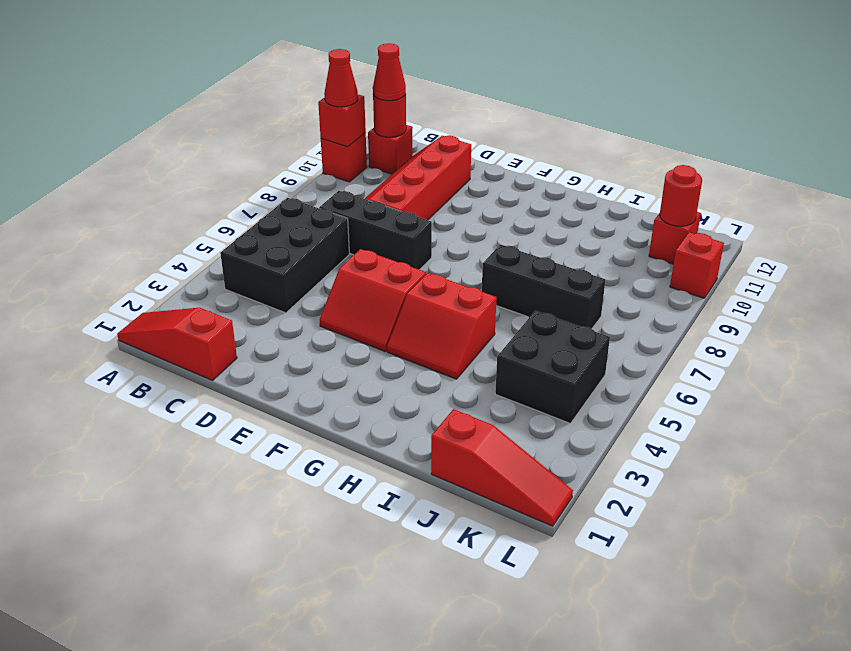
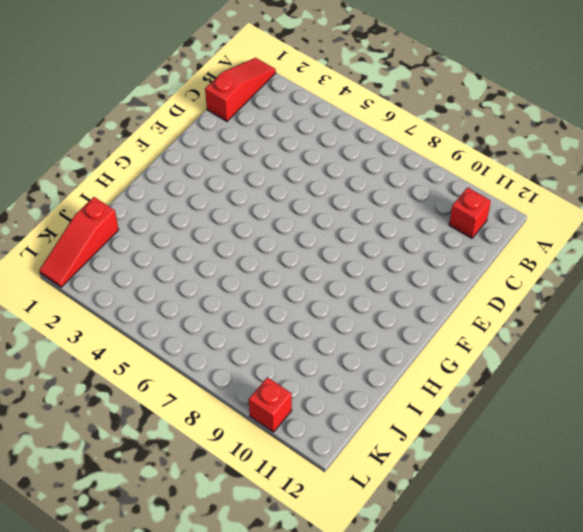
none -> red brick A10 level 1
none -> black brick B4:C6 level 1
none -> black brick C7:E7 level 1

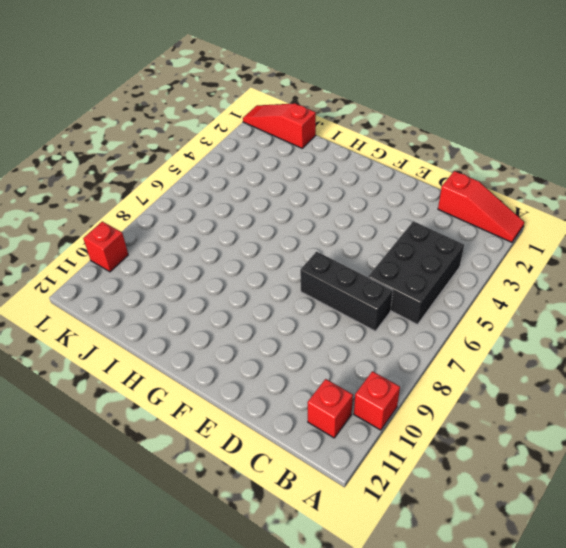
none -> red slope C8:D11 level 1 top D
none -> red slope E4:F5 level 1 top 5
none -> red slope G4:H5 level 1 top 5

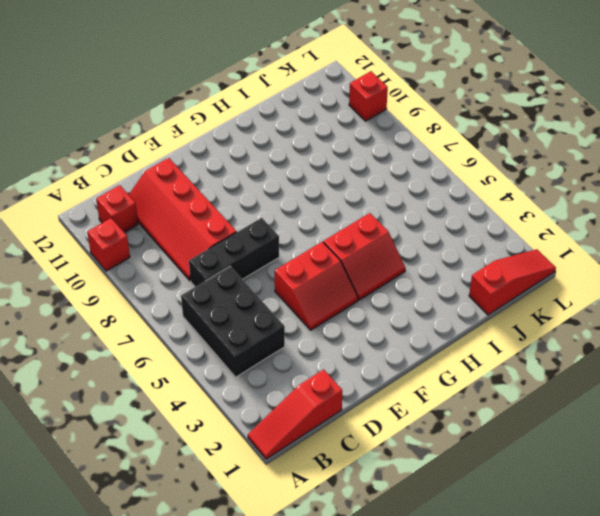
none -> black brick H7:J7 level 1
none -> black brick J4:K5 level 1
none -> red brick K11 level 1

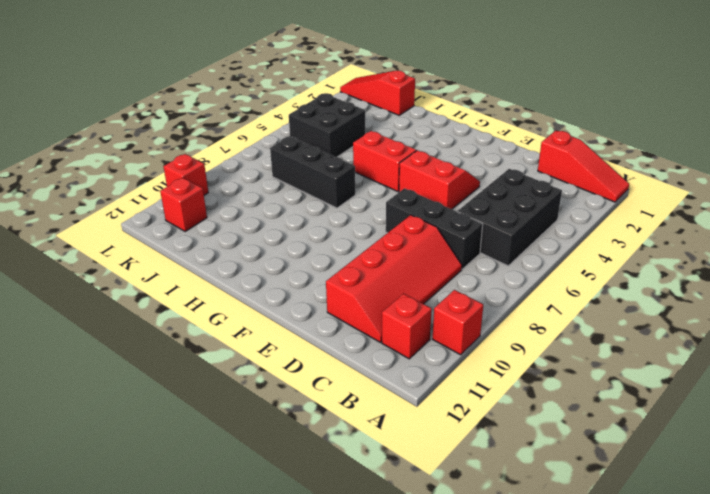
none -> red brick A10 level 2
none -> red round brick B11 level 2
none -> red round brick K11 level 2

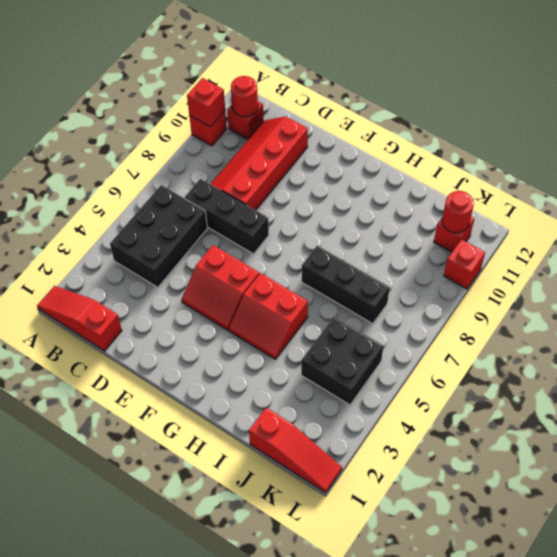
none -> red cone A10 level 3
none -> red cone B11 level 3

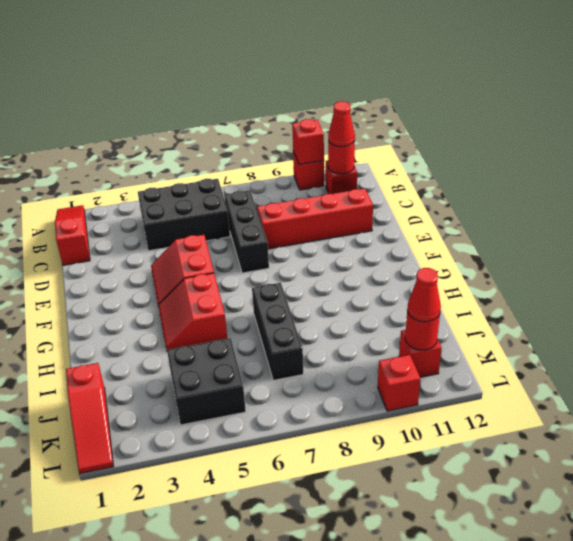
red cone K11 level 3 -> red cone A10 level 3

